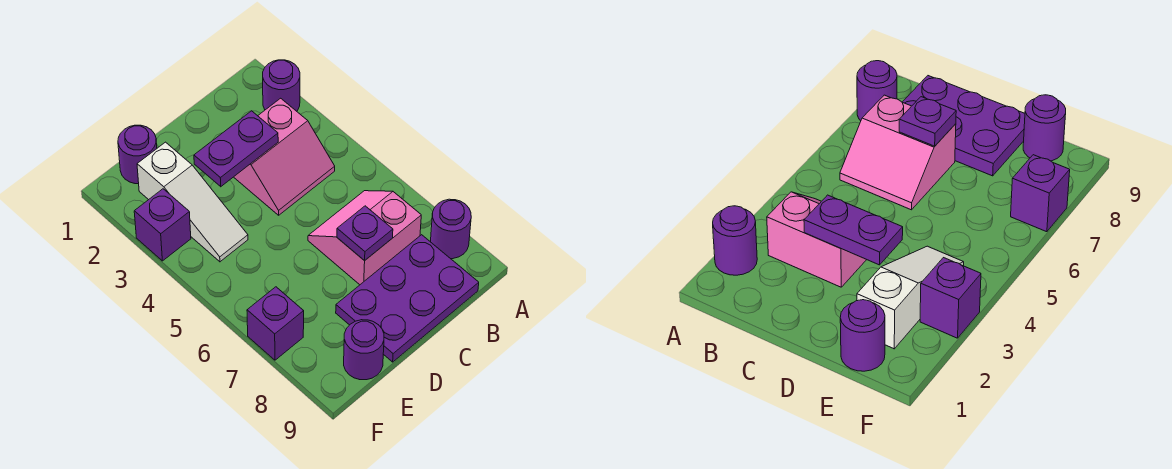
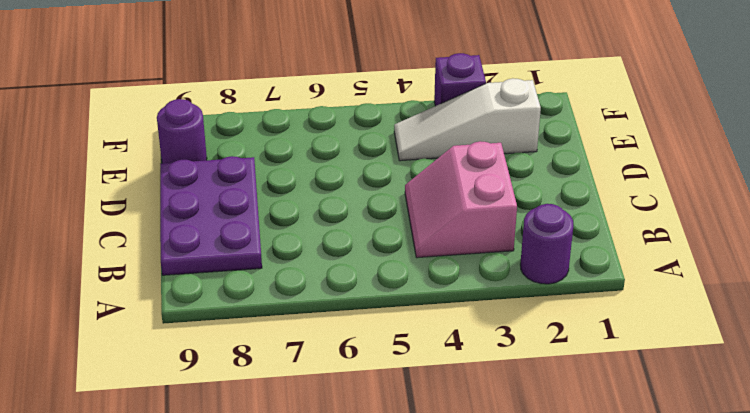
none -> purple round brick A8 level 1
none -> pink slope B6:C7 level 1 top 7
none -> purple round brick E1 level 1

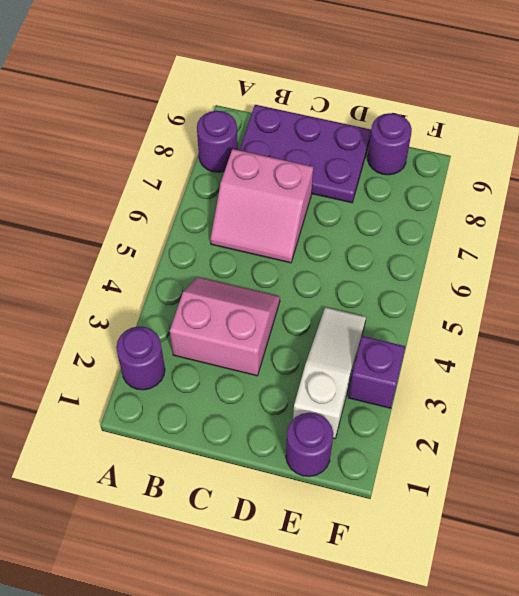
none -> purple brick F7 level 1
none -> purple plate C3:D3 level 2
none -> purple plate C7 level 2

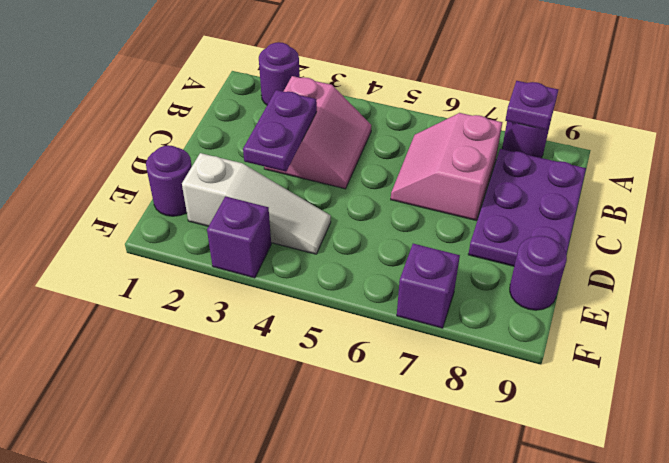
purple plate A8 level 2 -> purple plate C7 level 2

